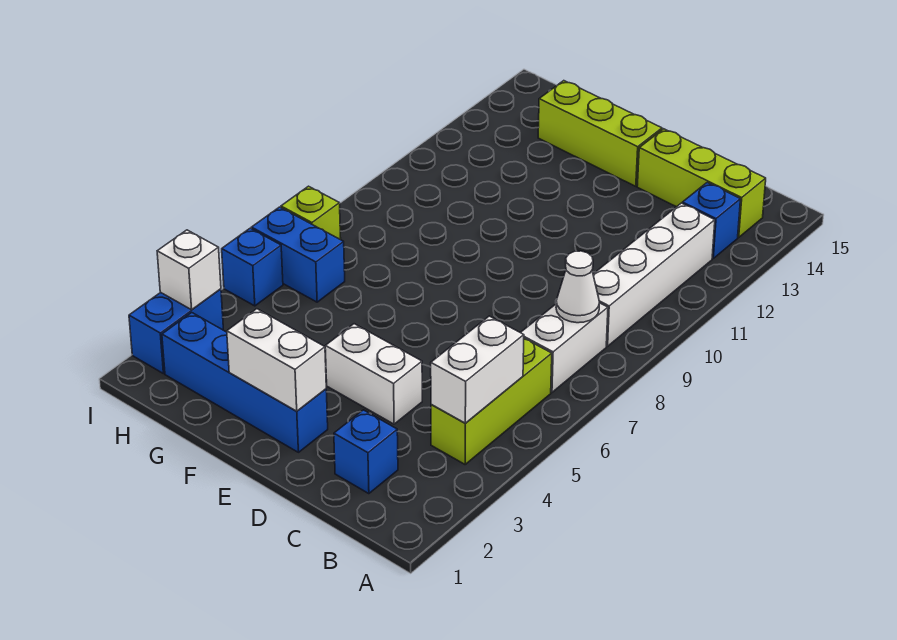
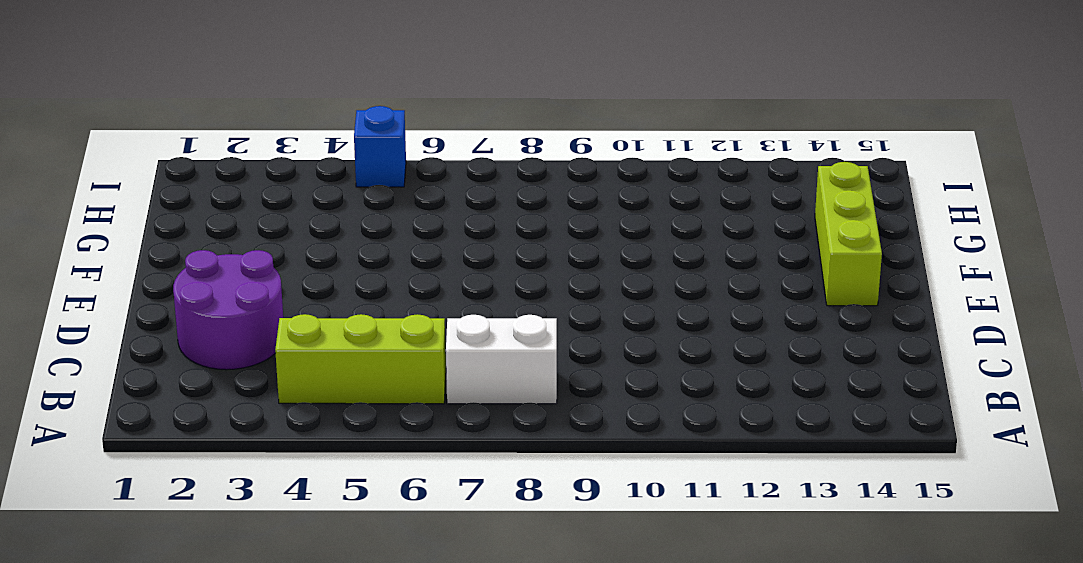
purple round brick C2:D3 level 1 -> blue brick C2 level 1
none -> white brick B9:B12 level 1
none -> blue brick B13 level 1
none -> lime brick B14:D14 level 1

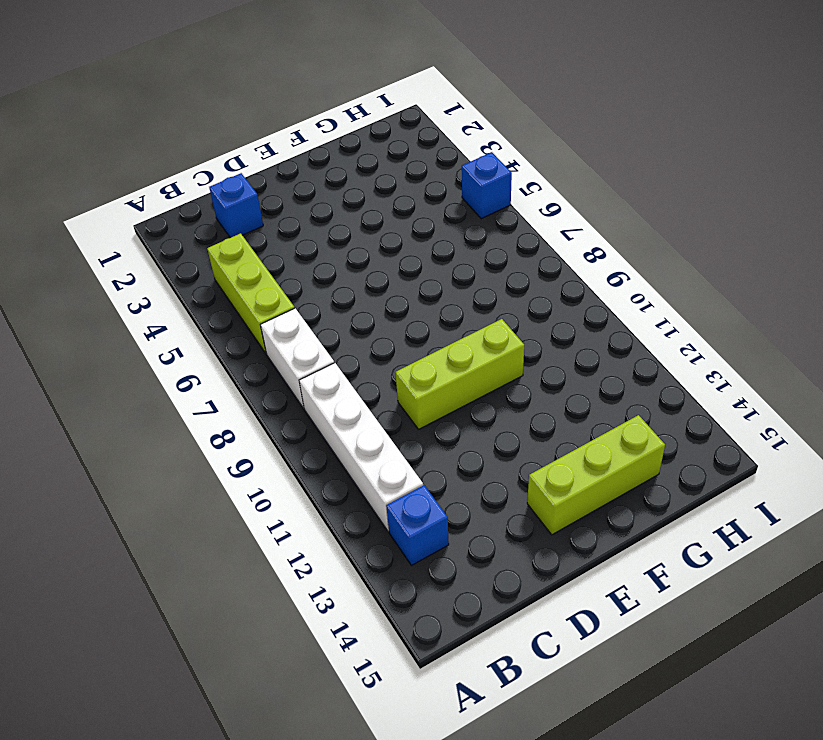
lime brick D10:F10 level 1 -> lime brick B14:D14 level 1
none -> white brick D4:E4 level 1
none -> blue brick E2:H2 level 1
none -> blue brick H6:I6 level 1

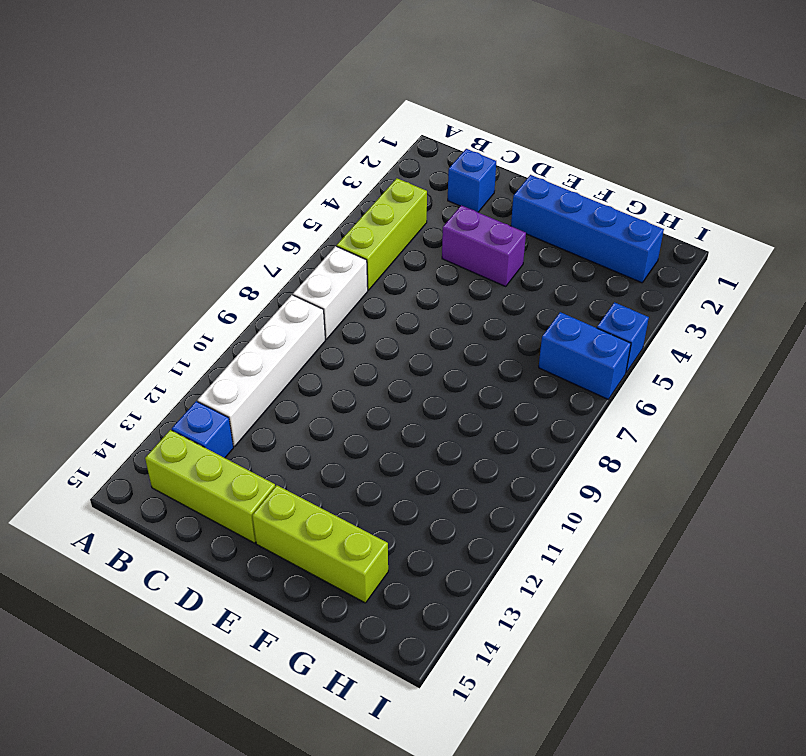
purple brick D4:E4 level 1 -> white brick D4:E4 level 1
none -> blue brick I2:I3 level 1
none -> lime brick I7 level 1
none -> white brick B4:B5 level 2

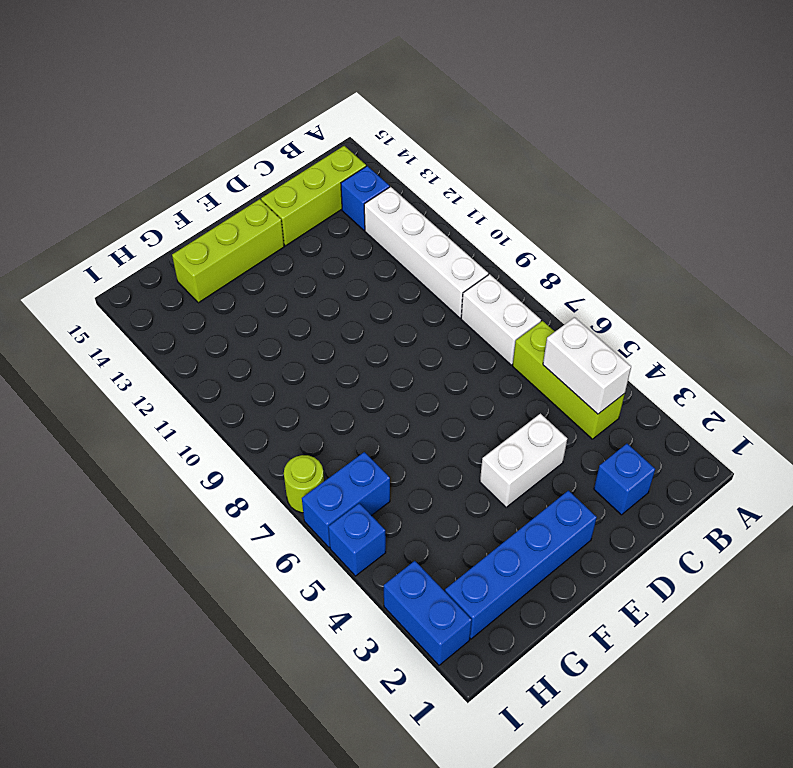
lime round brick I7 level 1 -> lime brick I7 level 1
none -> white cone B8 level 2
none -> white brick E2:F2 level 2
none -> white brick I3 level 2

